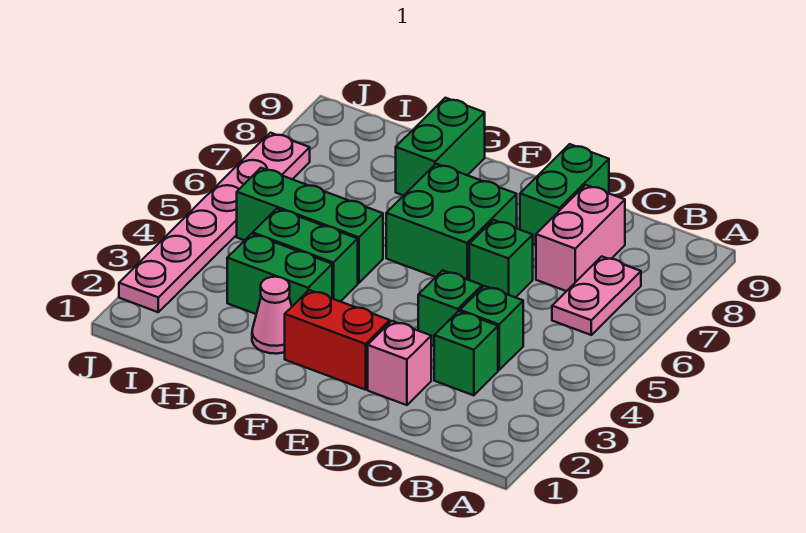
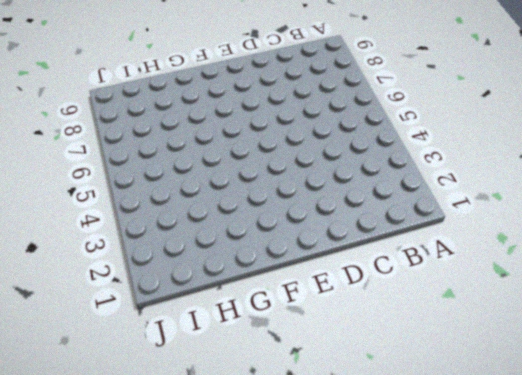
none -> pink plate B6:B7 level 1
none -> green brick C3 level 1
none -> green brick C4 level 1

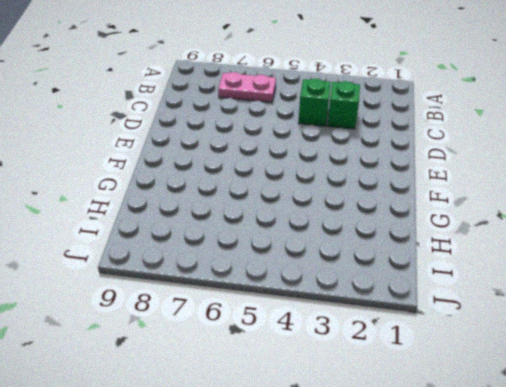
none -> pink brick C7:C8 level 1
none -> pink brick D2 level 1
none -> green brick D4 level 1

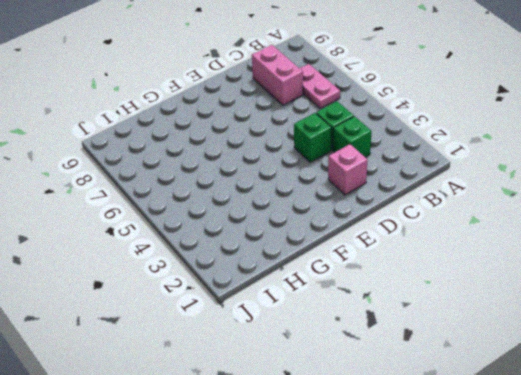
none -> green brick D6 level 1
none -> green brick D8:D9 level 1
none -> red brick E2:F2 level 1

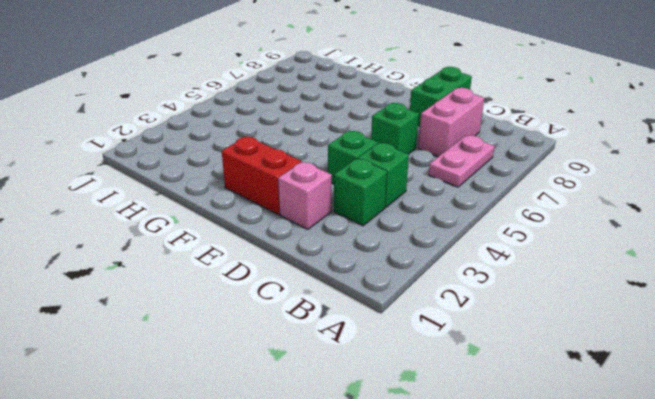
none -> green brick E6:F7 level 1
none -> pink cone G2 level 1
none -> green brick G3:H3 level 1

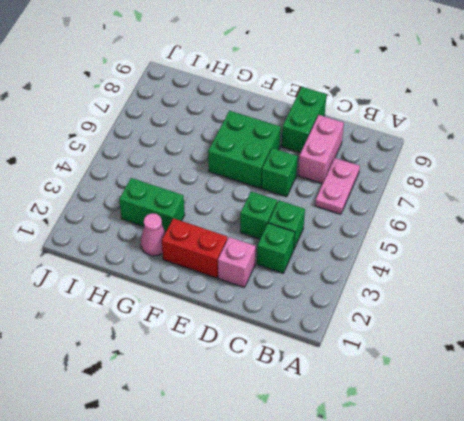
none -> green brick G4:H4 level 1
none -> green brick G5:I5 level 1
none -> green brick G8:G9 level 1

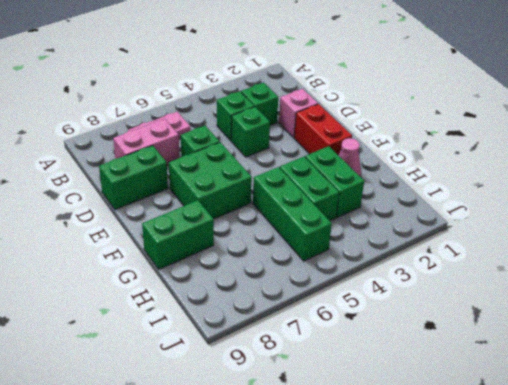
none -> pink plate J2:J7 level 1

